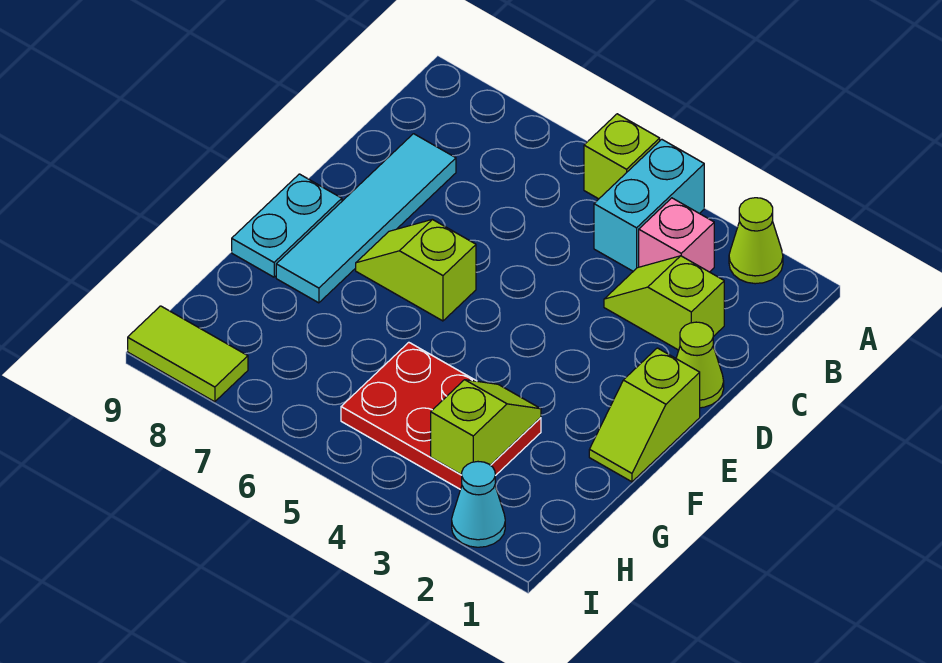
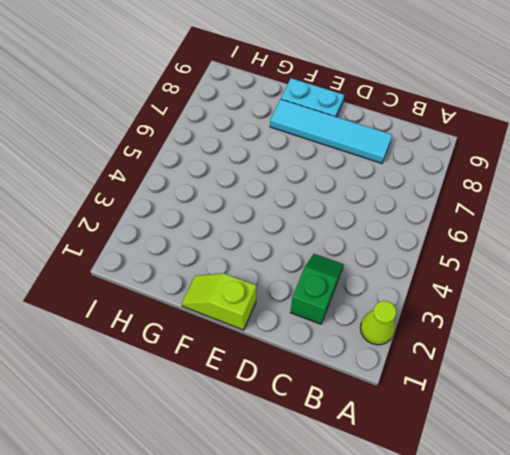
green slope C2:C3 level 1 top 2 -> lime slope C2:C3 level 1 top 2
none -> cyan brick A4:B4 level 1
none -> lime brick A5 level 1
none -> pink brick B3 level 1

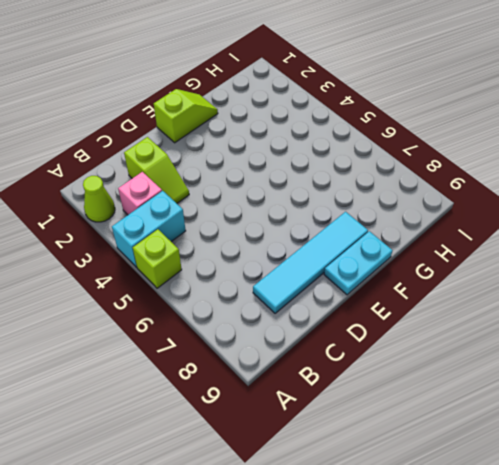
none -> lime cone D1 level 1
none -> lime slope E6:E7 level 1 top 6
none -> red plate G3:H5 level 1

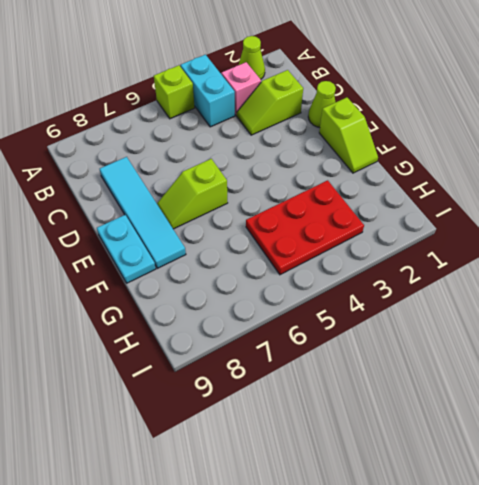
none -> cyan cone I2 level 1
none -> lime tile I8:I9 level 1
none -> lime slope G3:H3 level 2 top H

